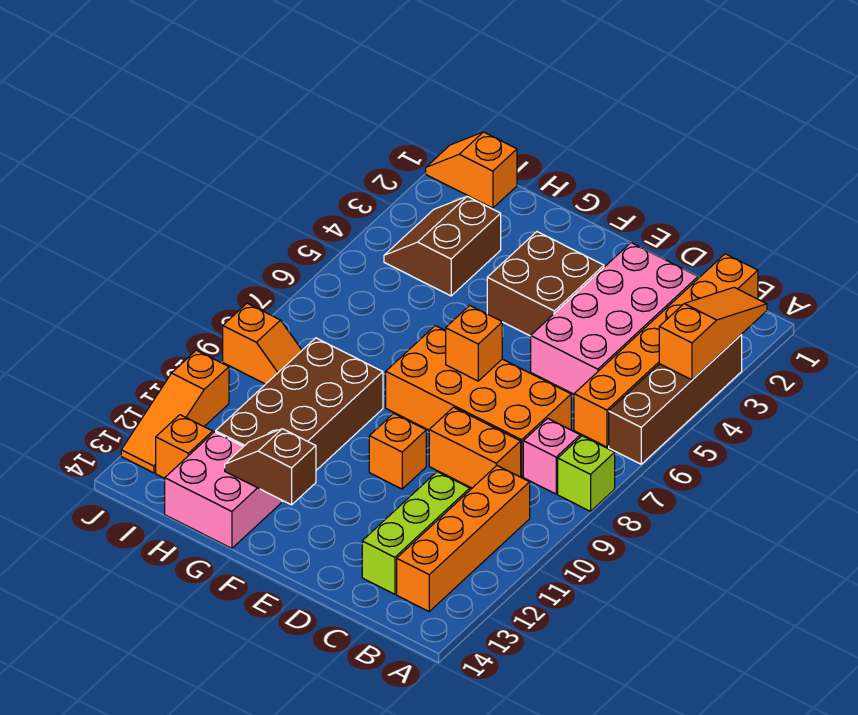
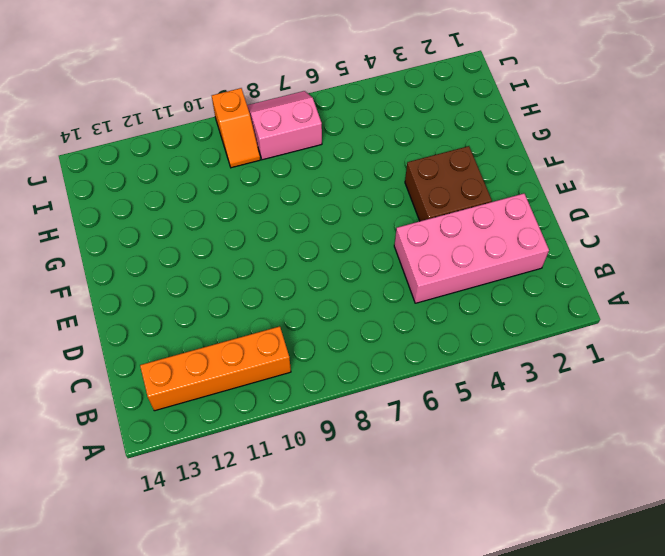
pink slope I7:J8 level 1 top I -> none
none -> brown brick A3:A6 level 1
none -> lime brick A8 level 1
none -> orange brick B1:B6 level 1

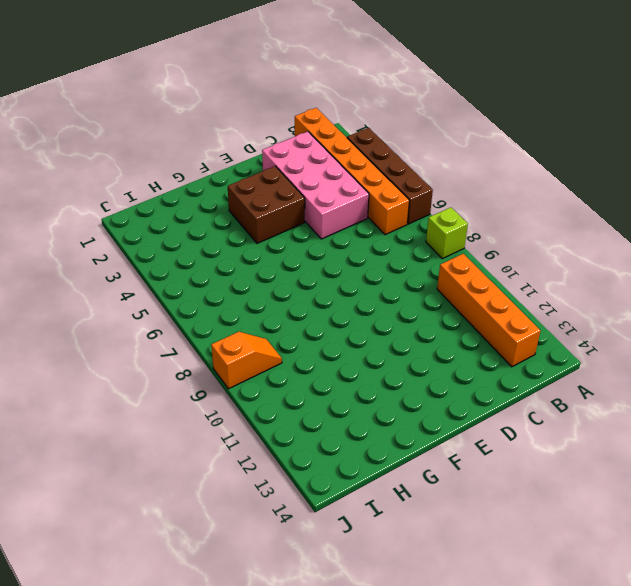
none -> pink brick B8 level 1
none -> orange brick C7:F8 level 1
none -> orange brick C9:D9 level 1

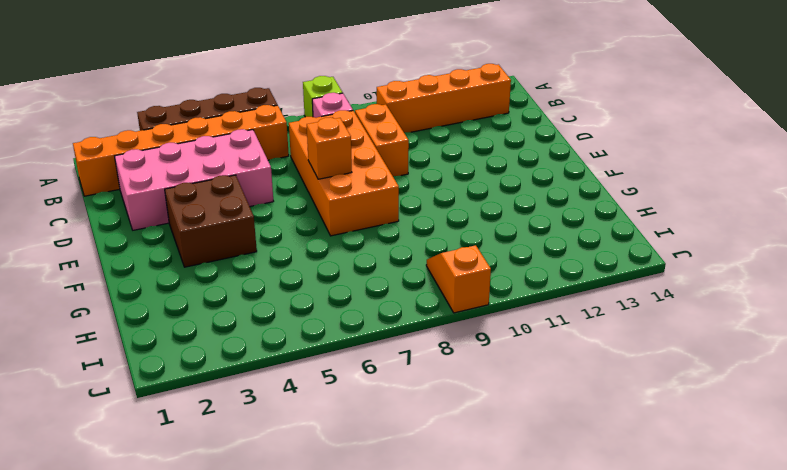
none -> lime brick C11:C13 level 1
none -> orange brick E10 level 1
none -> brown brick G9:H12 level 1

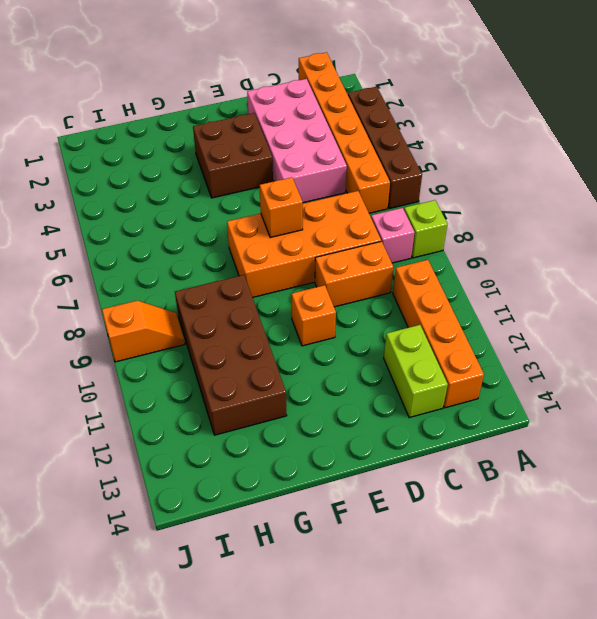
lime brick C12:C13 level 1 -> lime brick C11:C13 level 1
none -> pink brick G13:H14 level 1
none -> brown slope H3:I4 level 1 top H
none -> orange slope I1:J1 level 1 top I

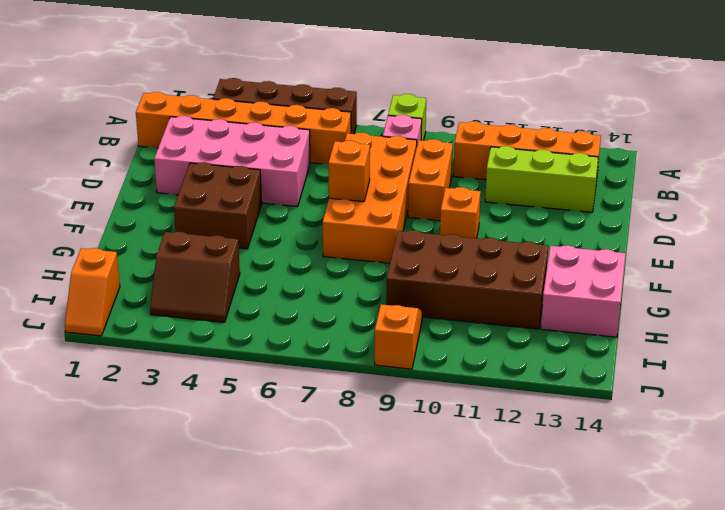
none -> orange brick I13 level 1
none -> orange slope J11:J13 level 1 top 11
none -> orange slope A2:A4 level 2 top 4

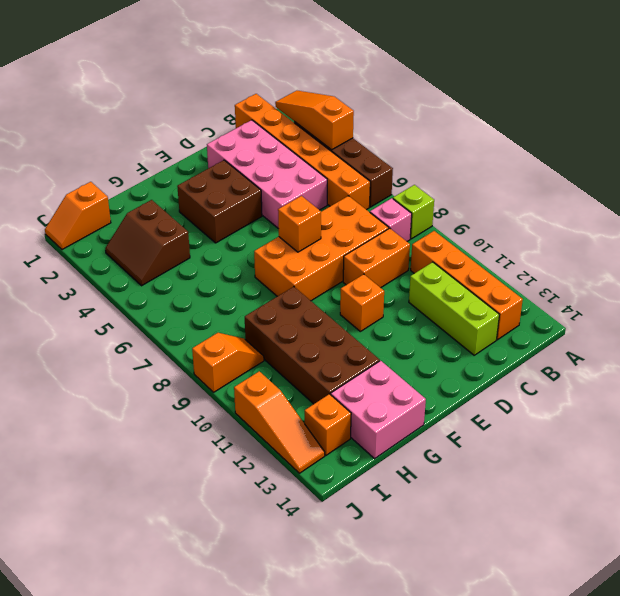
none -> brown slope F13:G13 level 2 top F

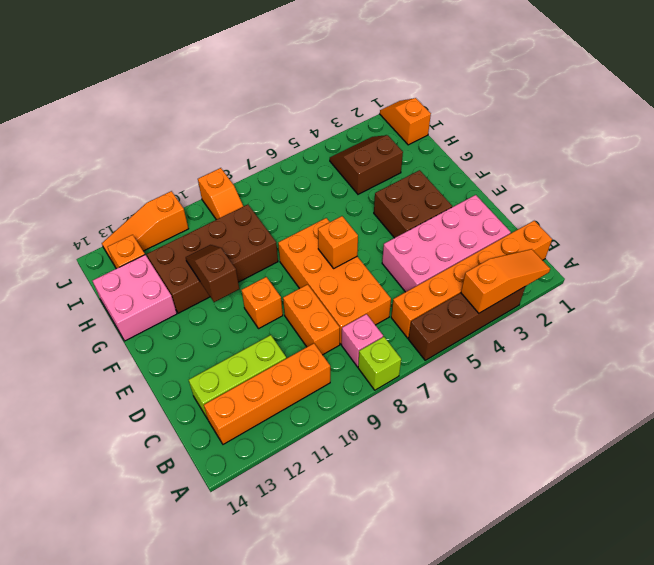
brown slope F11:G11 level 2 top F -> brown slope F13:G13 level 2 top F

